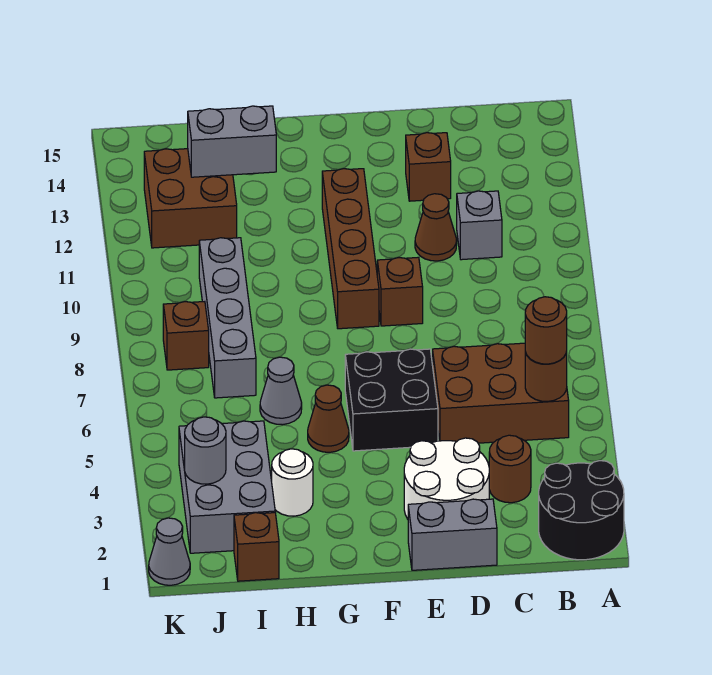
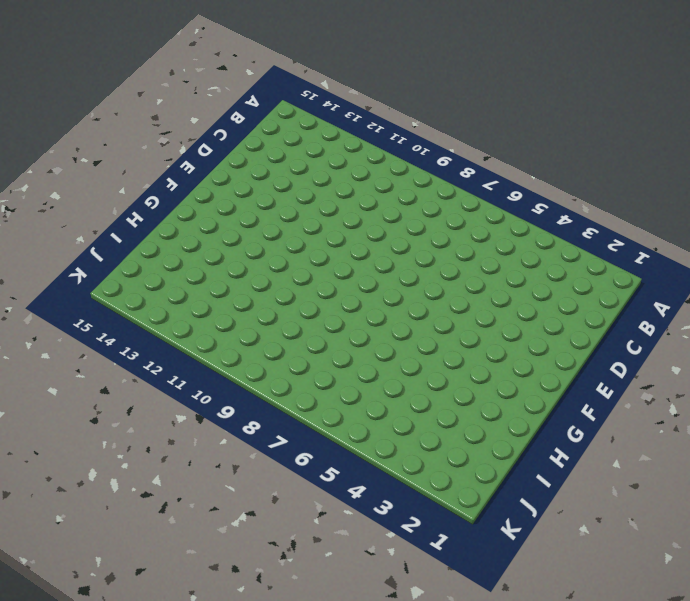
none -> black round brick A1:B2 level 1
none -> brown brick B5:D6 level 1
none -> brown round brick C3 level 1

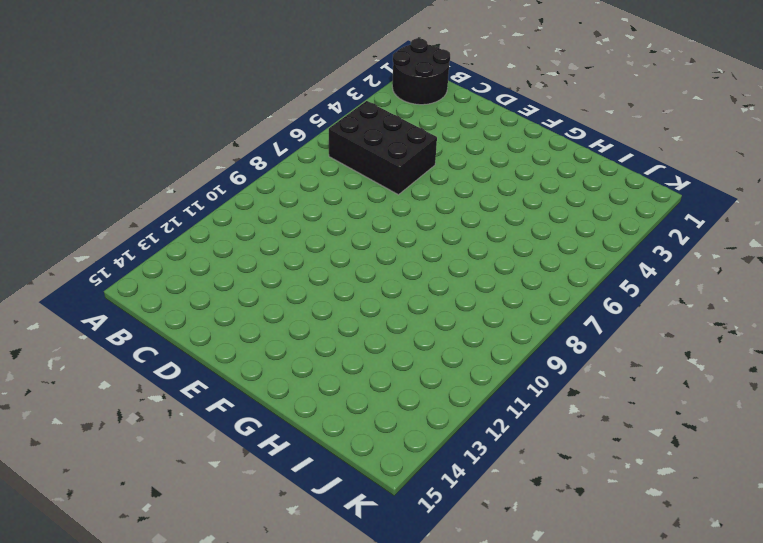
black brick B5:D6 level 1 -> brown brick B5:D6 level 1
none -> brown round brick C3 level 1
none -> grey brick C11 level 1
none -> grey brick D1:E1 level 1

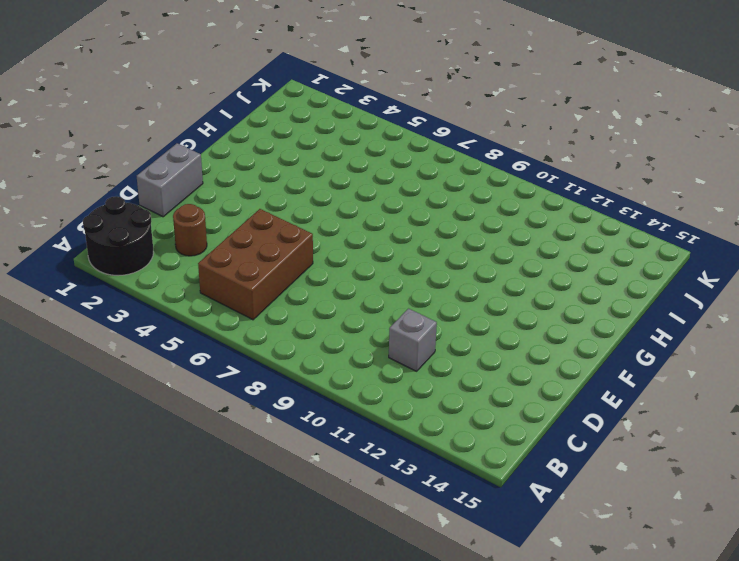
none -> white round brick D2:E3 level 1
none -> brown cone D11 level 1
none -> brown brick D13 level 1

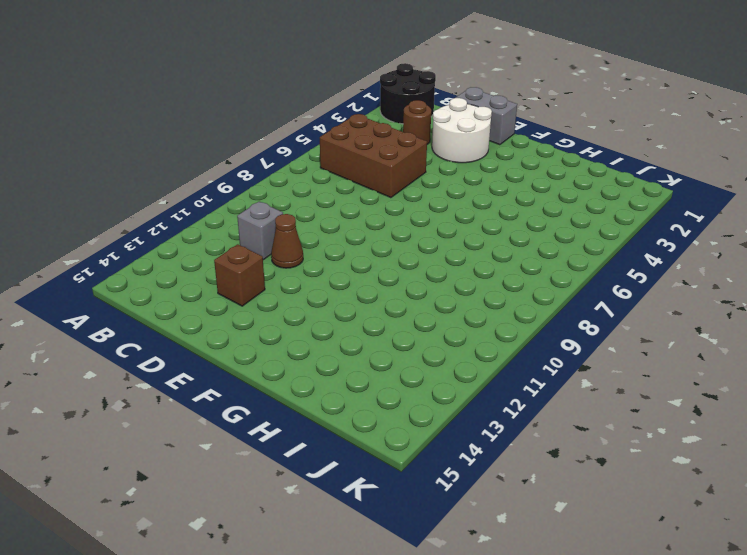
none -> black brick E5:F6 level 1
none -> brown brick E9 level 1
none -> brown brick F9:F12 level 1

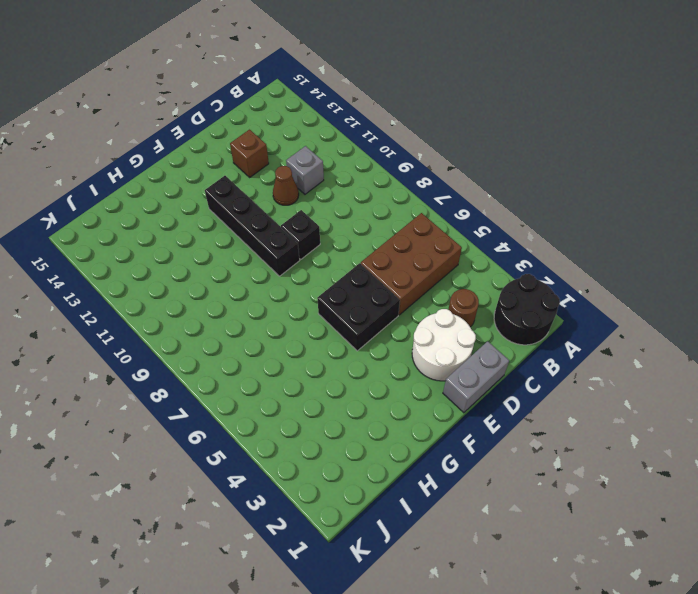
black brick E9 level 1 -> brown brick E9 level 1
black brick F9:F12 level 1 -> brown brick F9:F12 level 1
none -> brown cone G5 level 1
none -> white round brick H3 level 1
none -> grey cone H6 level 1

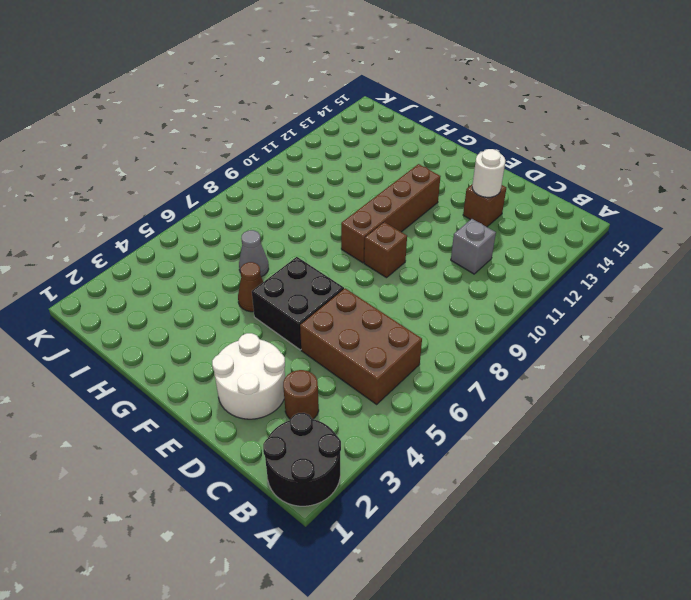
white round brick D13 level 2 -> white round brick H3 level 1
none -> grey brick D1:E1 level 1
none -> brown cone D11 level 1
none -> brown brick I1 level 1

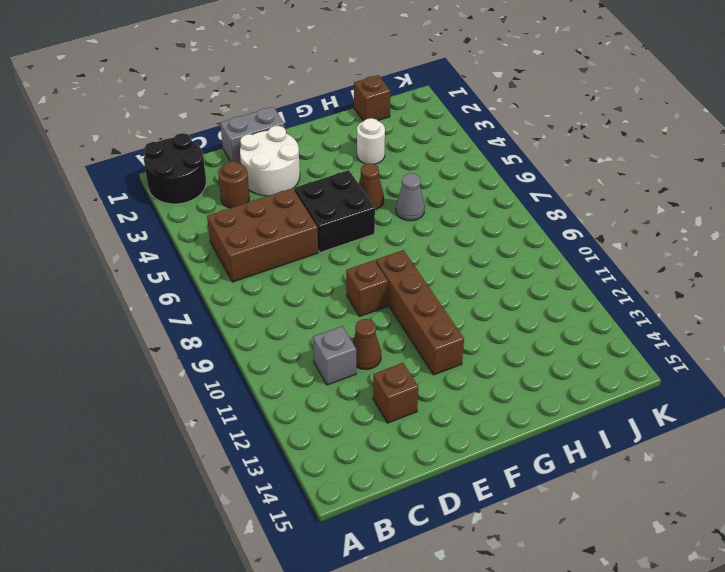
none -> grey brick I2:J4 level 1
none -> grey brick I7:I10 level 1
none -> brown brick I12:J13 level 1

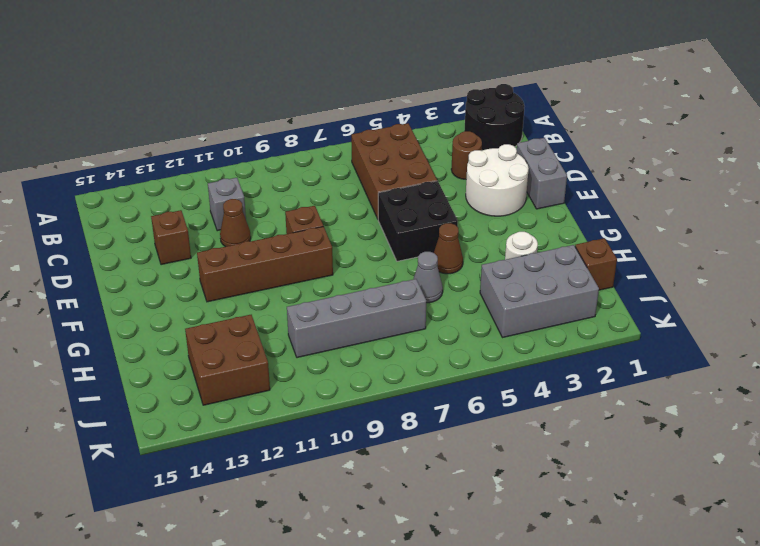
none -> brown brick J8 level 1
none -> grey cone K1 level 1
none -> brown round brick B5 level 2

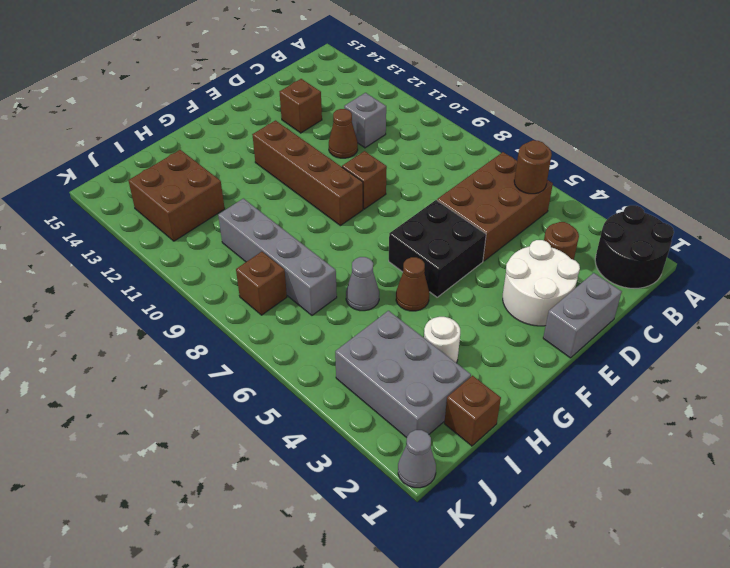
none -> grey brick H13:I13 level 2
none -> grey round brick J3 level 2
none -> brown round brick B5 level 3

